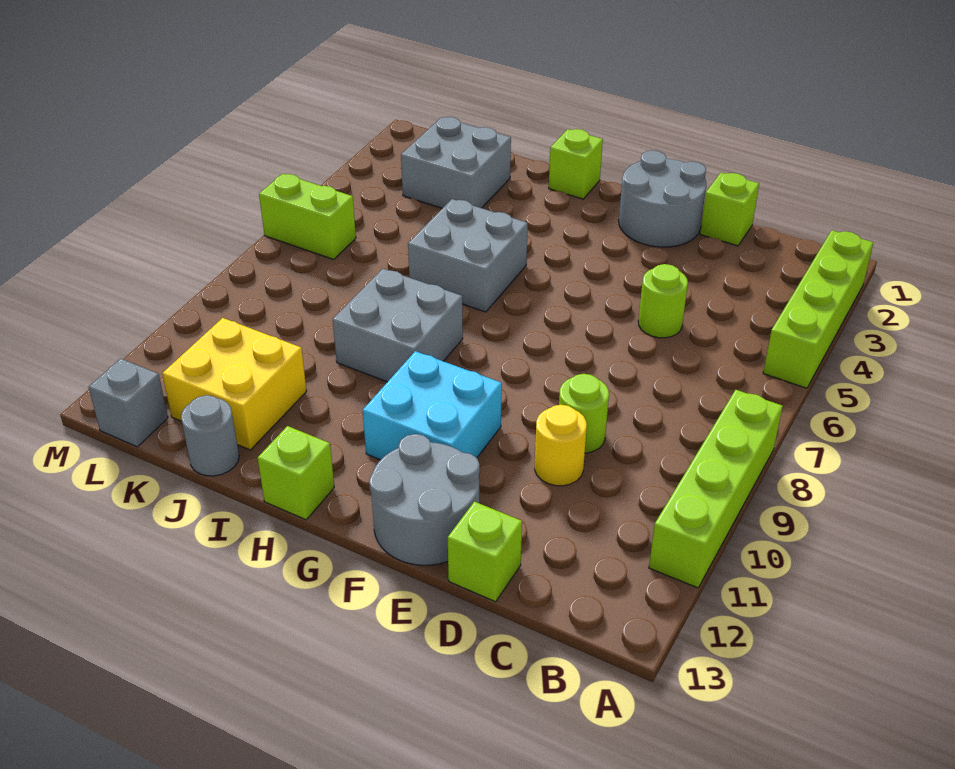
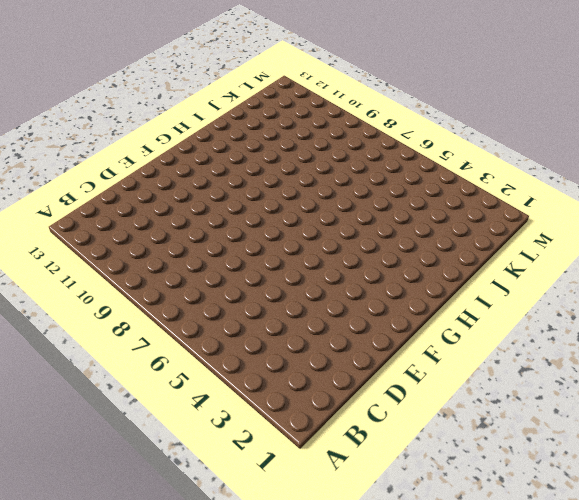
none -> lime brick A2:A5 level 1
none -> lime brick A8:A11 level 1
none -> lime brick D1 level 1

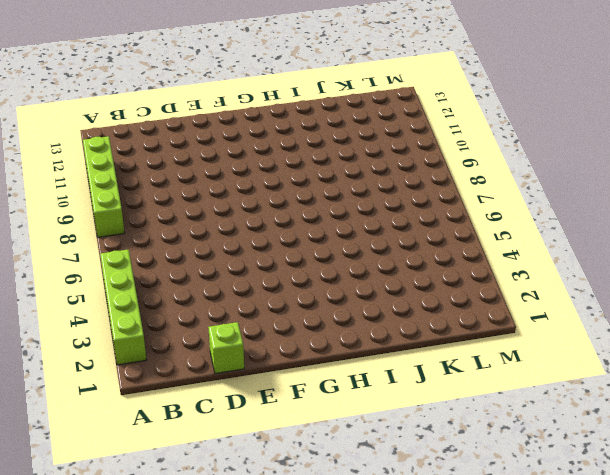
none -> lime round brick D5 level 1
none -> lime round brick D9 level 1
none -> yellow round brick D10 level 1

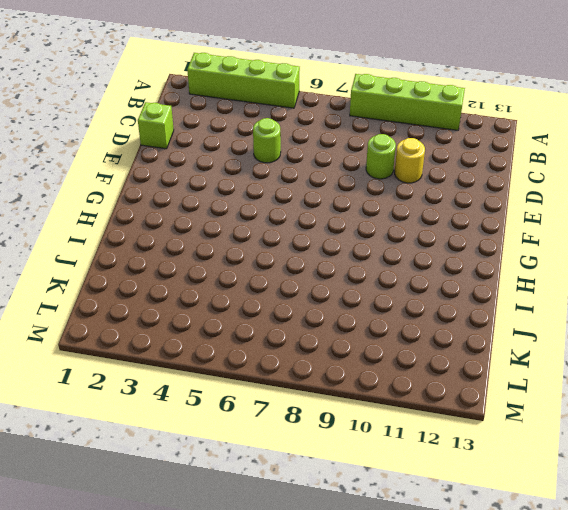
none -> lime brick D13 level 1
none -> grey round brick E1:F2 level 1
none -> grey round brick E12:F13 level 1

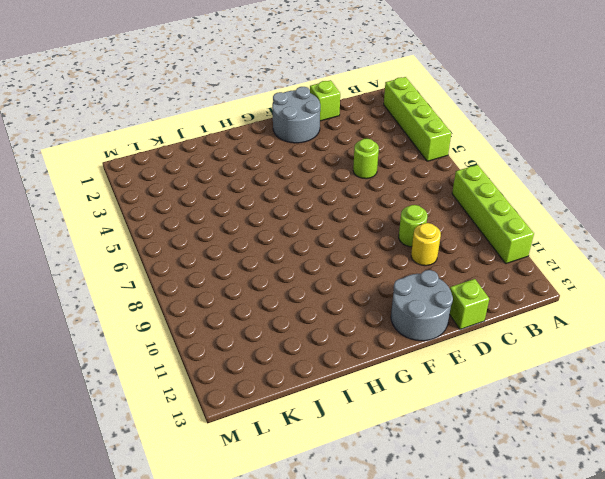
none -> cyan brick F10:G11 level 1
none -> lime brick H1 level 1
none -> grey brick H5:I6 level 1

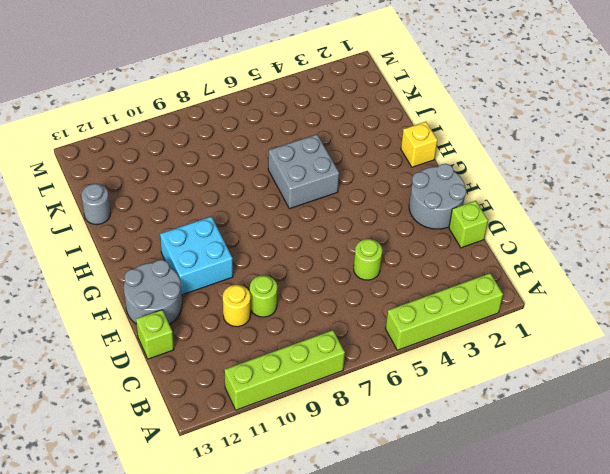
yellow brick H1 level 1 -> lime brick H1 level 1
none -> grey brick H8:I9 level 1
none -> lime brick H13 level 1
none -> grey brick J2:K3 level 1

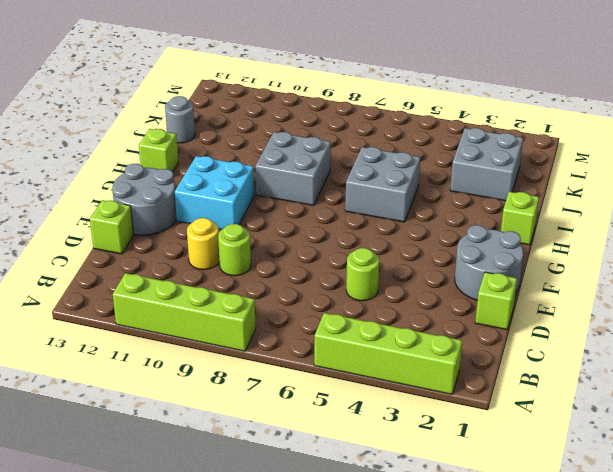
none -> yellow brick J11:K12 level 1
none -> lime brick L6:M6 level 1
none -> grey brick L13 level 1

